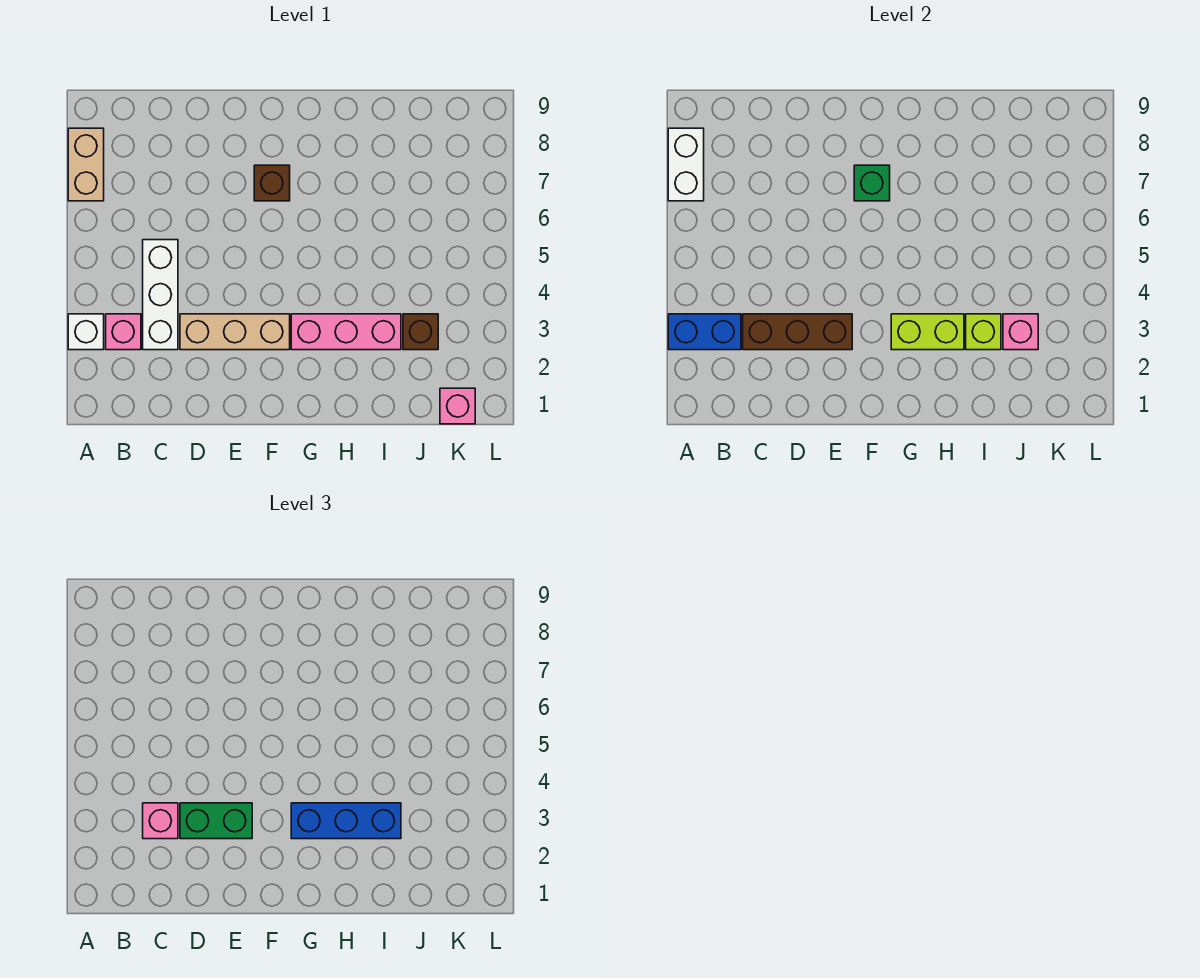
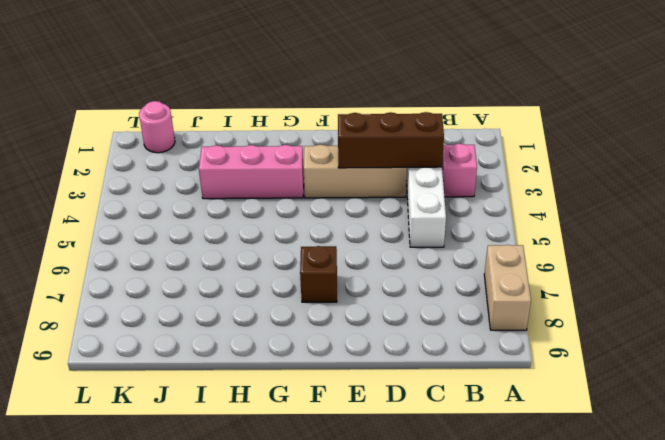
pink round brick K1 level 1 -> pink brick K1 level 1
none -> white brick A3 level 1
none -> brown brick J3 level 1
none -> blue brick A3:B3 level 2

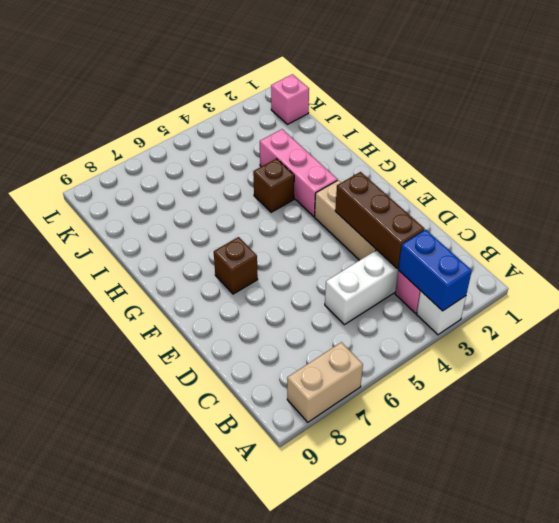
brown brick H4 level 1 -> brown brick J3 level 1
none -> white brick A7:A8 level 2
none -> green brick F7 level 2
none -> lime brick G3:H3 level 2

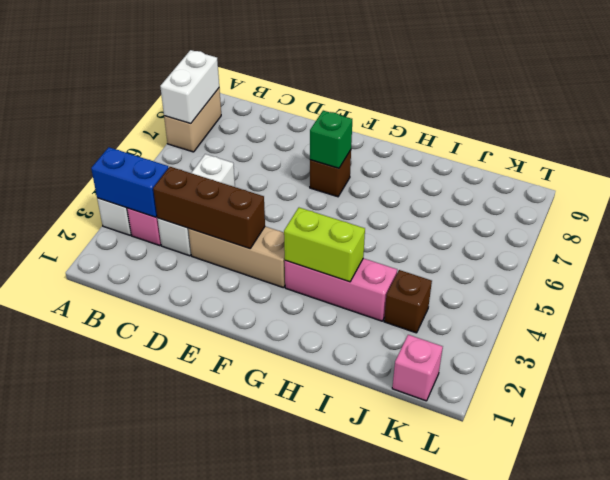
none -> lime brick I3 level 2
none -> pink brick J3 level 2
none -> pink brick C3 level 3

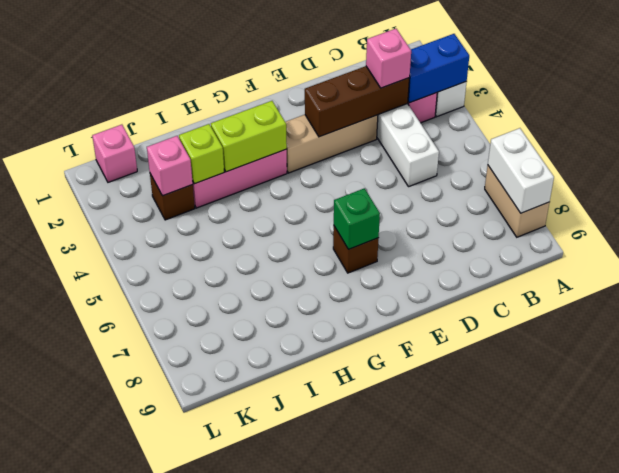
none -> green brick D3:E3 level 3
none -> blue brick G3:I3 level 3

